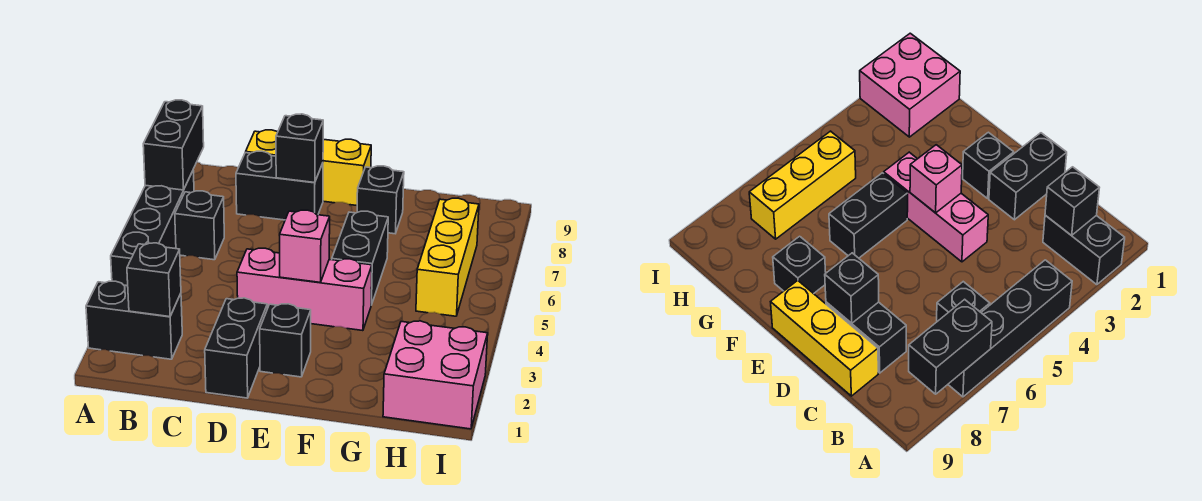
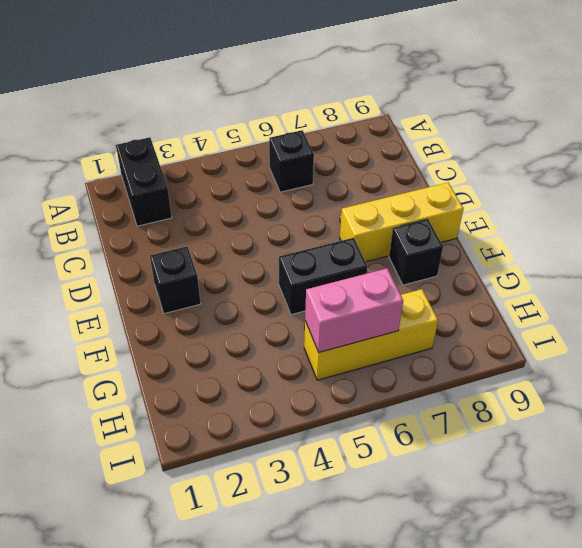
yellow brick E7:E9 level 1 -> yellow brick C9:E9 level 1
pink brick H5:H6 level 2 -> none
none -> black brick A4:A7 level 1
none -> black brick C8:D8 level 1
none -> black brick D1:D2 level 1

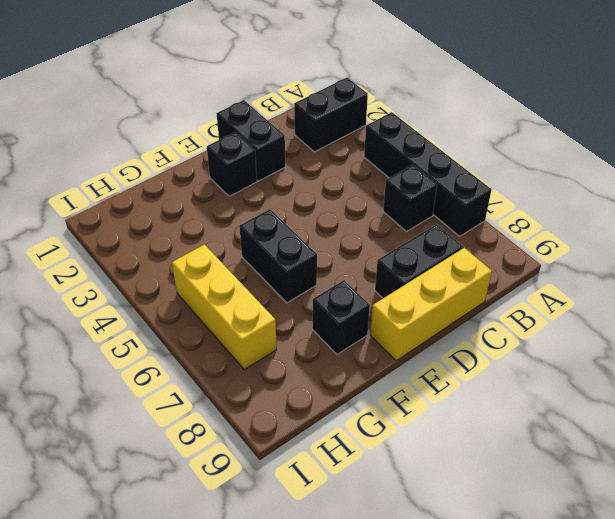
none -> pink brick D4:F4 level 1
none -> pink brick H1:I2 level 1
none -> black brick A7:A8 level 2

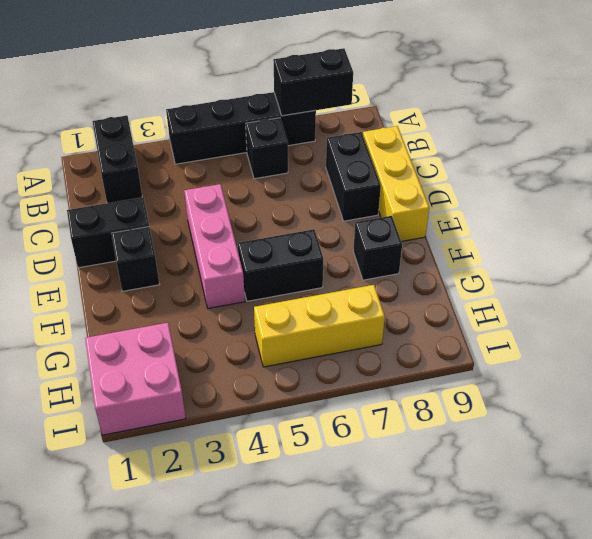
none -> black brick B2 level 2
none -> black brick D8 level 2
none -> pink brick E4 level 2

